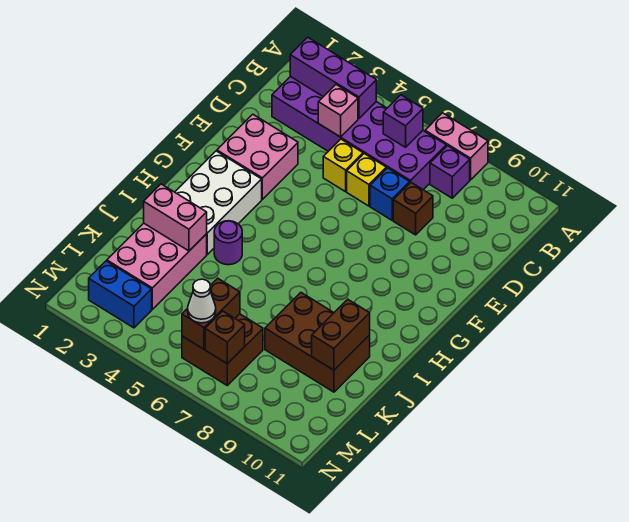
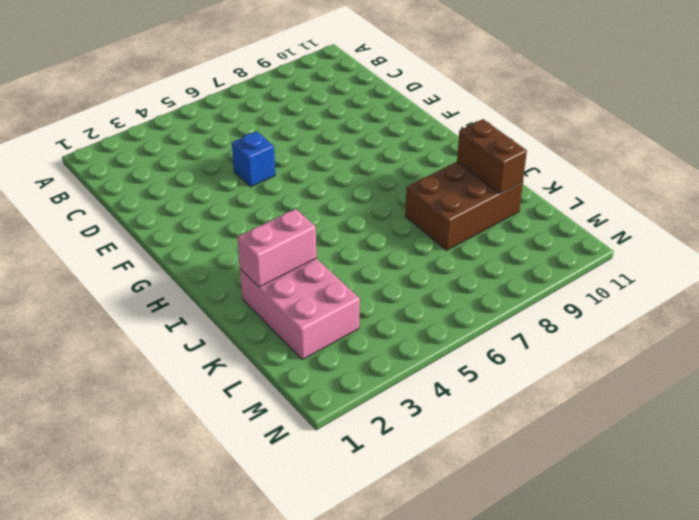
blue brick E5 level 1 -> blue brick D7 level 1
none -> pink brick A7:A8 level 1
none -> purple brick B2:C7 level 1
none -> purple brick B8 level 1

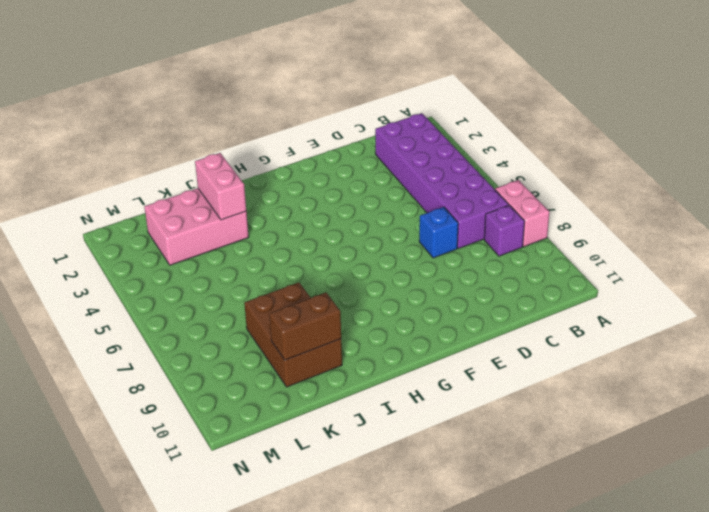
none -> yellow brick D5 level 1
none -> yellow brick D6 level 1
none -> brown brick D8 level 1

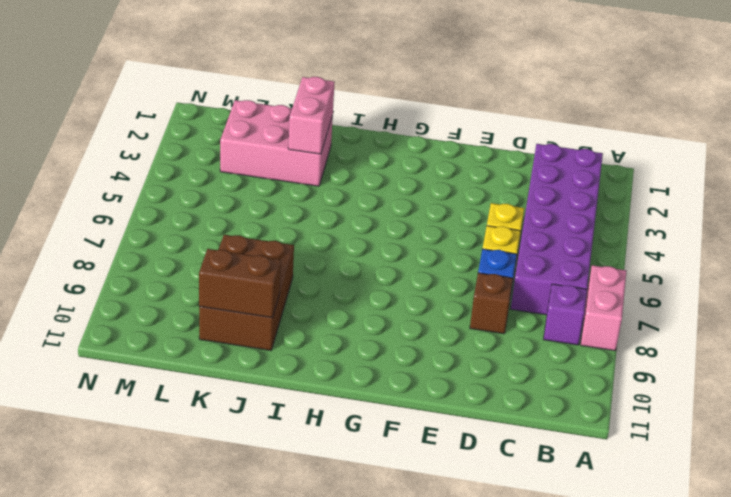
none -> pink brick E2:F3 level 1
none -> white brick G2:I3 level 1
none -> purple round brick I4 level 1

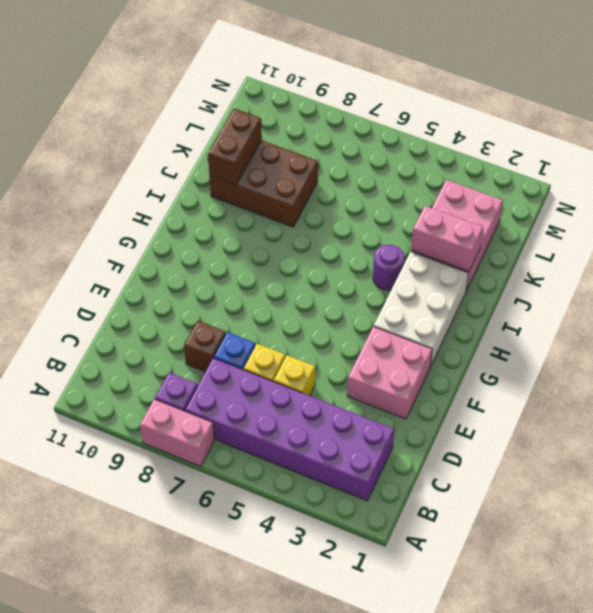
none -> brown brick L6:M7 level 1
none -> blue brick M2:M3 level 1
none -> purple brick B2:B4 level 2

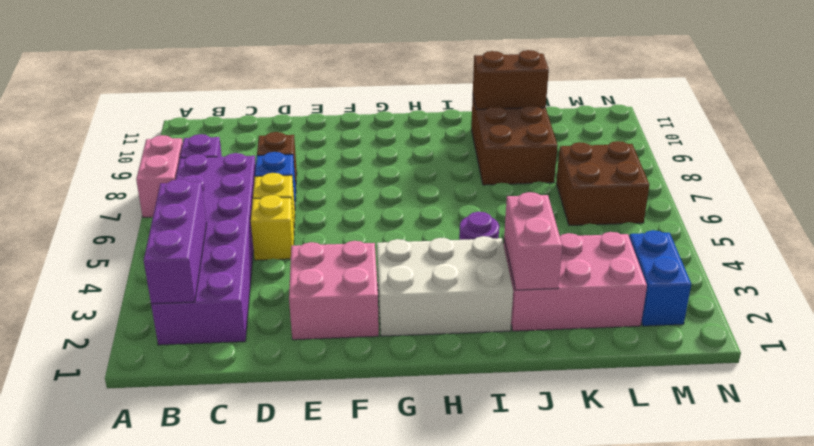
none -> purple brick B6 level 2
none -> pink brick C4 level 2
none -> brown brick L6:M6 level 2

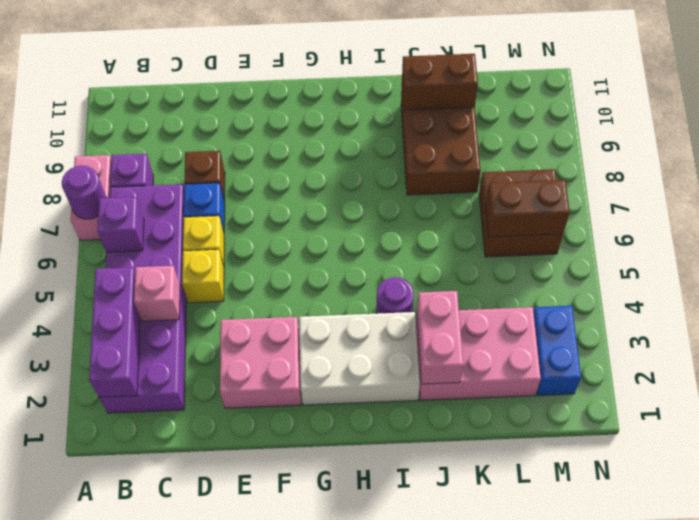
purple round brick A7 level 2 -> none
none -> brown brick M7 level 2
none -> white cone M6 level 3

